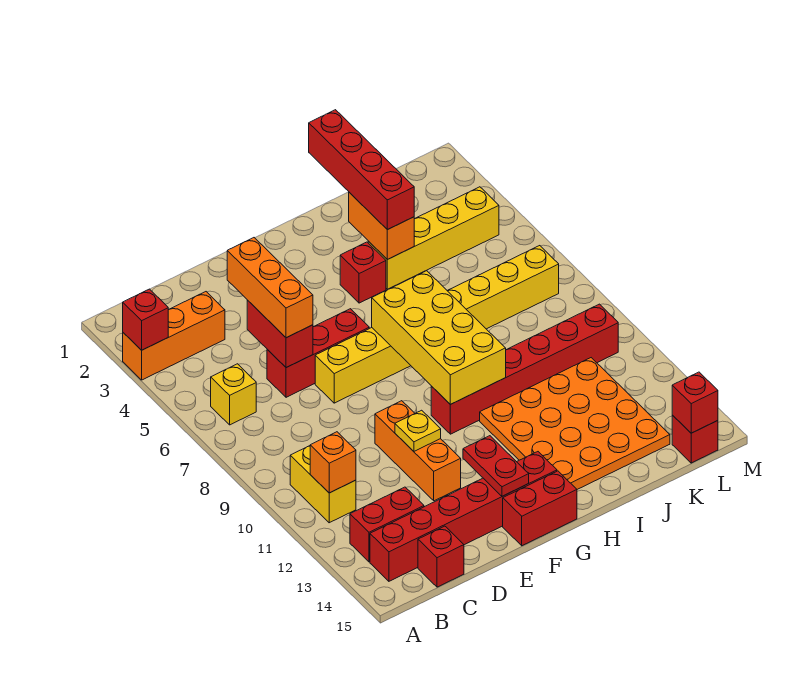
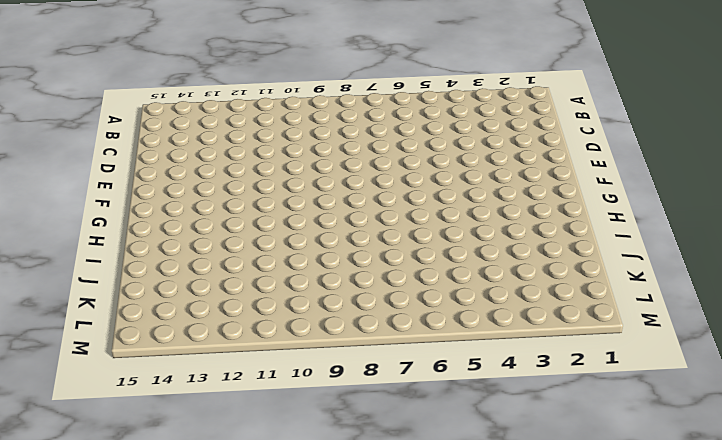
none -> orange brick A3:C3 level 1
none -> yellow brick B6 level 1
none -> yellow brick B10:B11 level 1

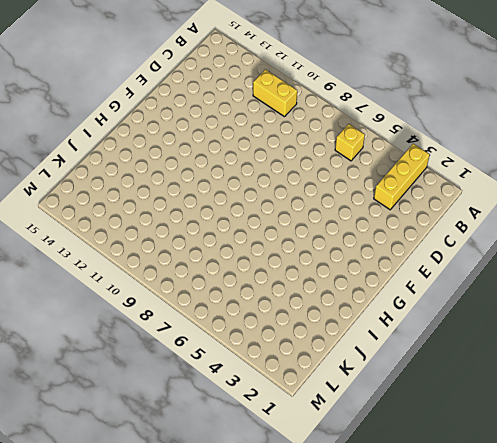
yellow brick A3:C3 level 1 -> orange brick A3:C3 level 1
none -> red brick B13:C13 level 1
none -> red brick B14:G14 level 1
none -> red brick C15 level 1

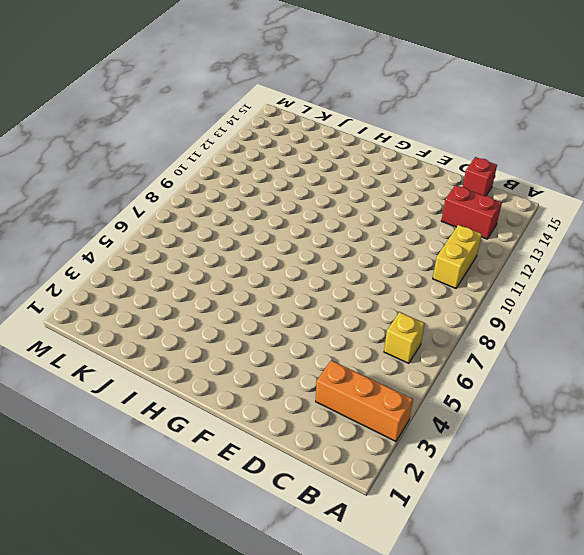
none -> red brick B14:G14 level 1
none -> red brick D6:F6 level 1
none -> yellow brick E7:L7 level 1

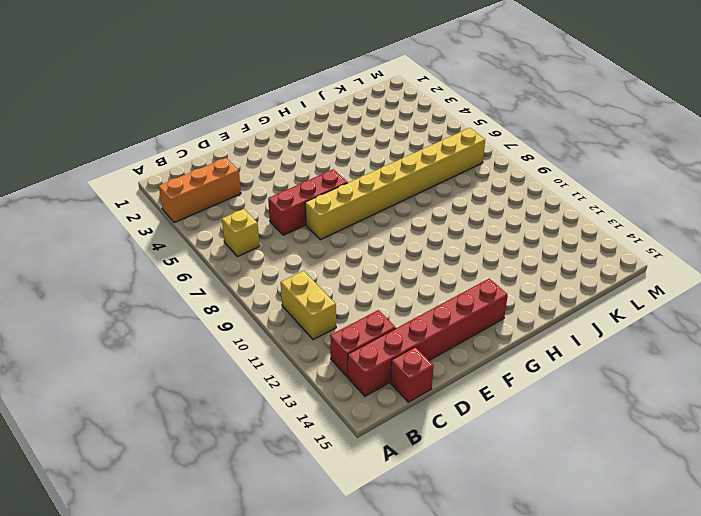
none -> orange brick E10:E12 level 1
none -> red brick F15:G15 level 1
none -> red brick G10:L10 level 1

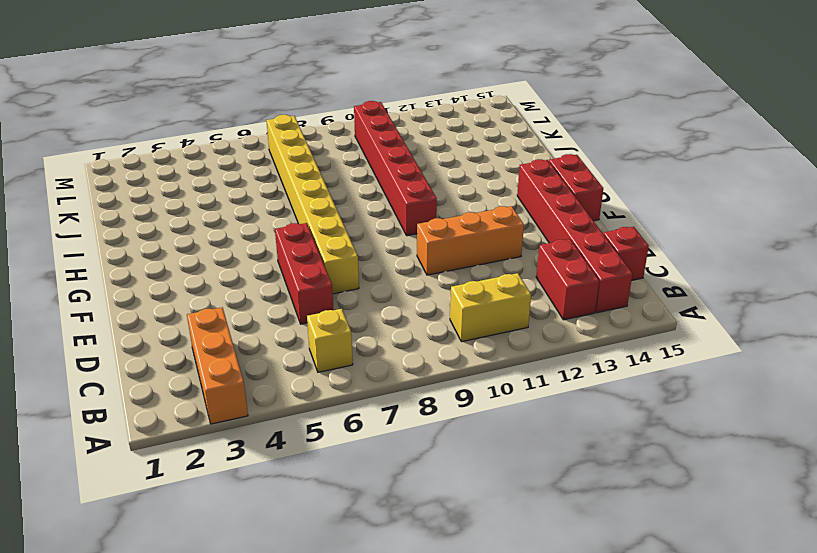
none -> red brick H4 level 1
none -> orange plate H11:K14 level 1
none -> yellow brick I4:L4 level 1

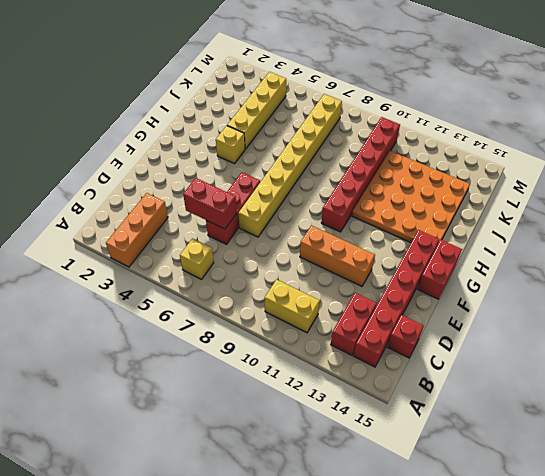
yellow brick H4 level 1 -> red brick H4 level 1
none -> red brick L15 level 1
none -> red brick A3 level 2
none -> orange brick B11 level 2

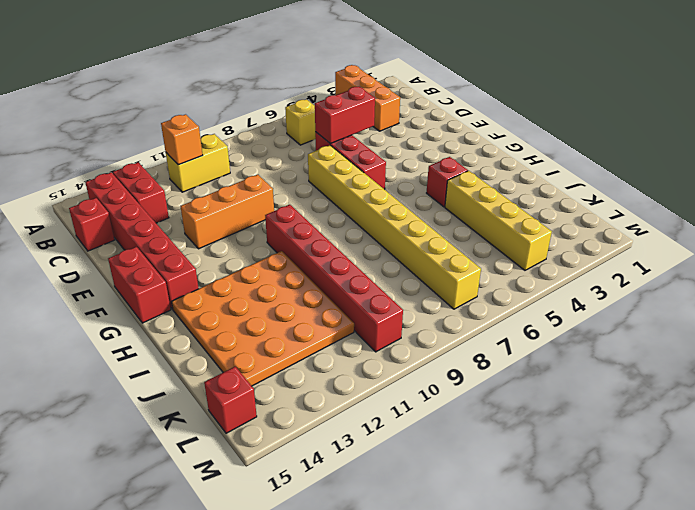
none -> red brick A3 level 2
none -> yellow plate E11 level 2
none -> red plate F13:F14 level 2

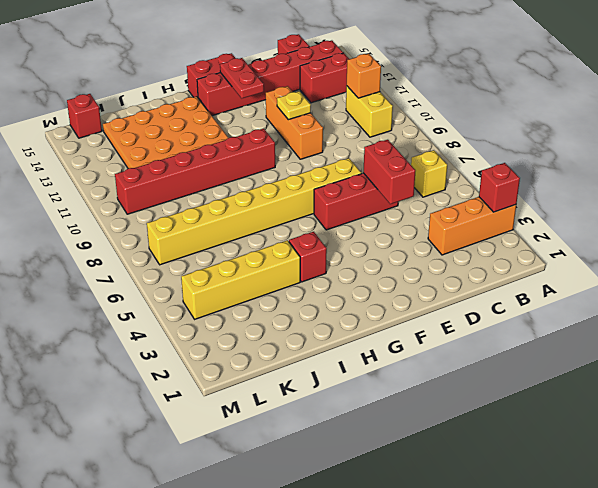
none -> yellow brick G7:H10 level 2
none -> orange brick I3:I4 level 2
none -> red brick L15 level 2

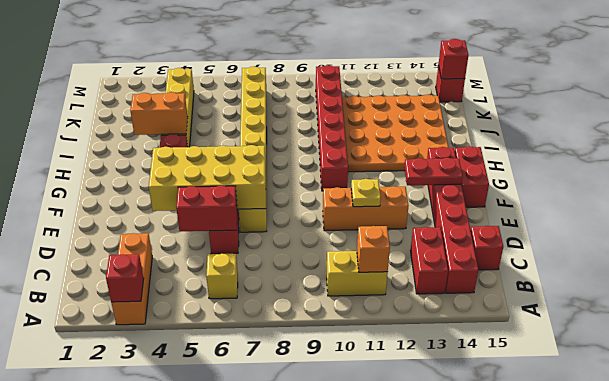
yellow brick E4:F7 level 2 -> yellow brick G7:H10 level 2
none -> orange brick D4:D6 level 3
none -> red brick I1:I4 level 3

